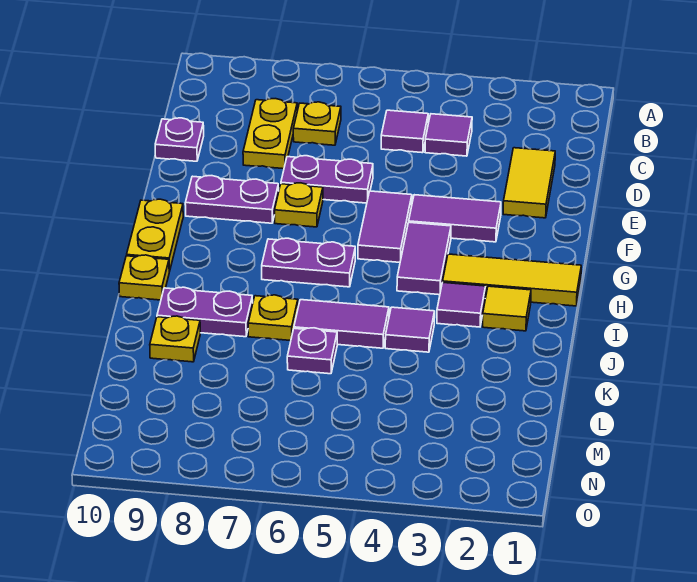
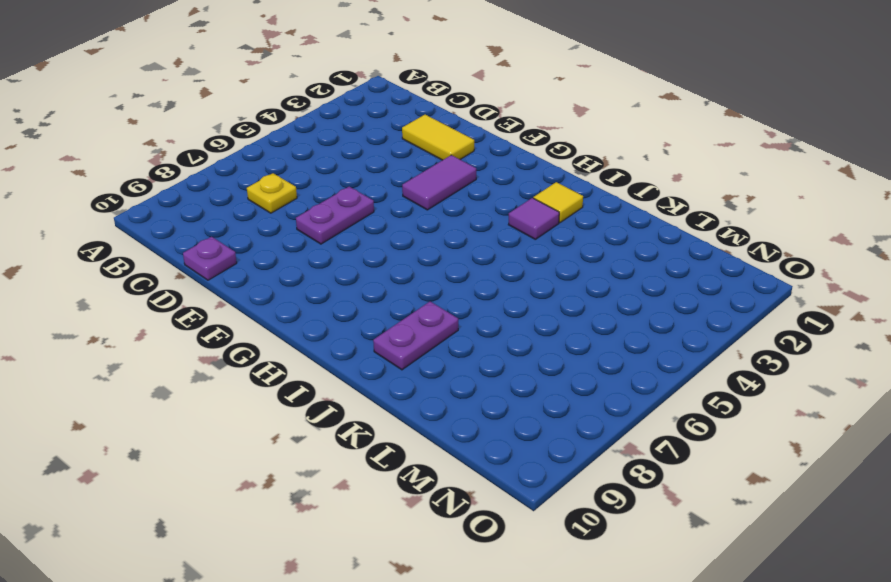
none -> purple tile C4 level 1
none -> purple tile C5 level 1
none -> yellow plate C8:D8 level 1

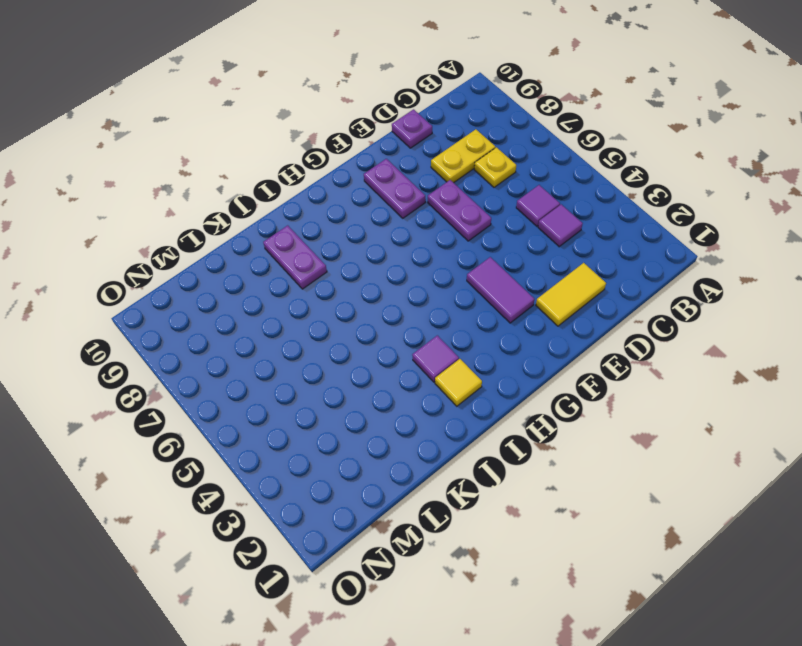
none -> purple tile F5:G5 level 1
none -> yellow plate F7 level 1
none -> purple tile G4:H4 level 1

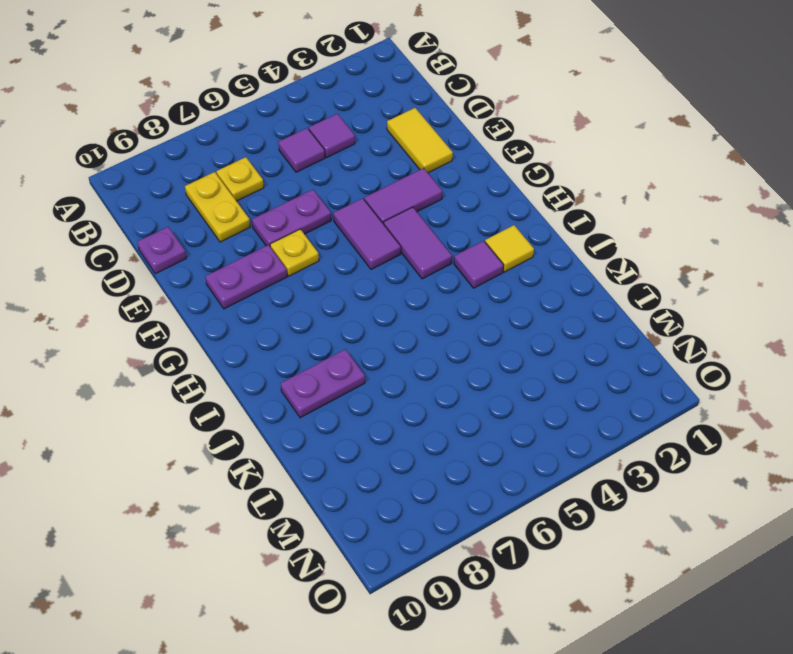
none -> yellow plate G10:H10 level 1
none -> yellow tile H1:H3 level 1
none -> purple plate H6:H7 level 1

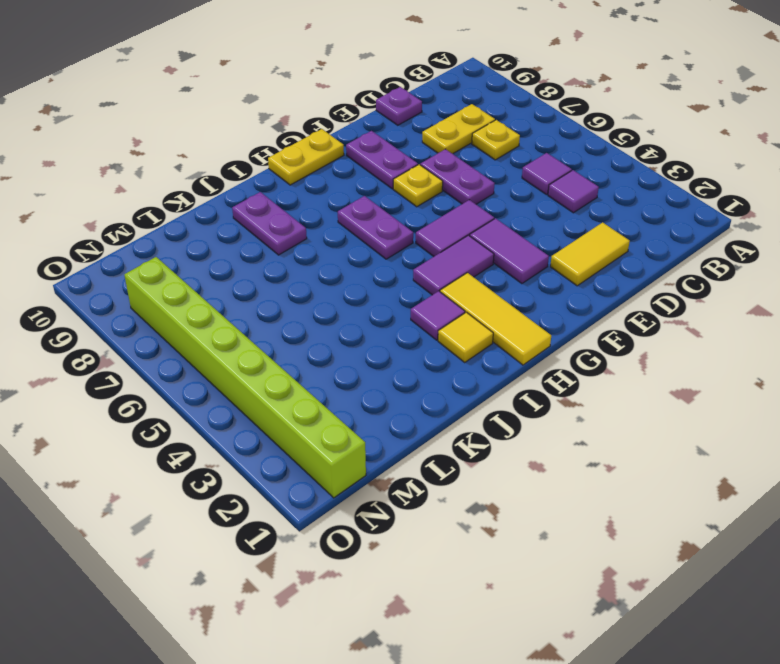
lime brick N1:N8 level 1 -> none
none -> yellow plate I10 level 1
none -> purple tile J4 level 1
none -> purple tile J5:J6 level 1

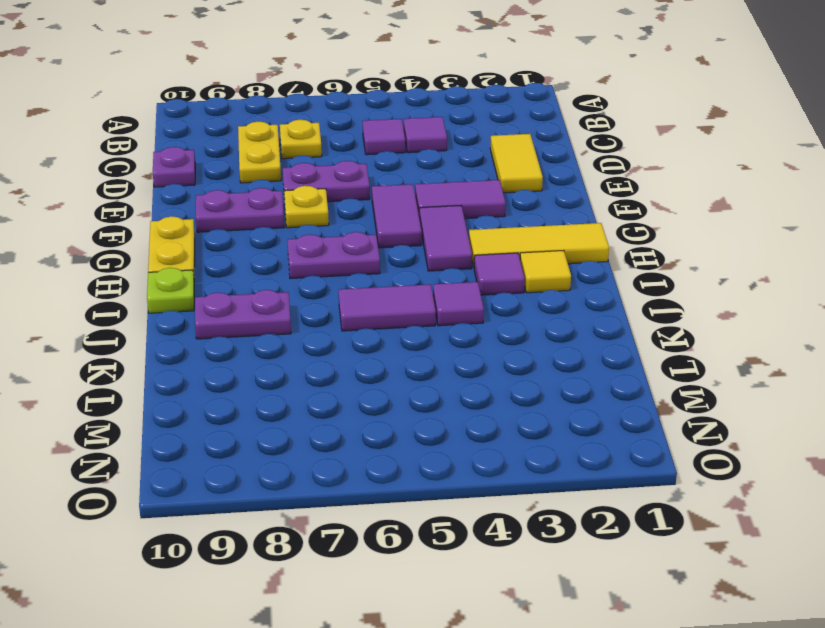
lime plate I10 level 1 -> yellow plate I10 level 1
none -> yellow plate J7 level 1
none -> purple plate K6 level 1
none -> yellow plate K9 level 1

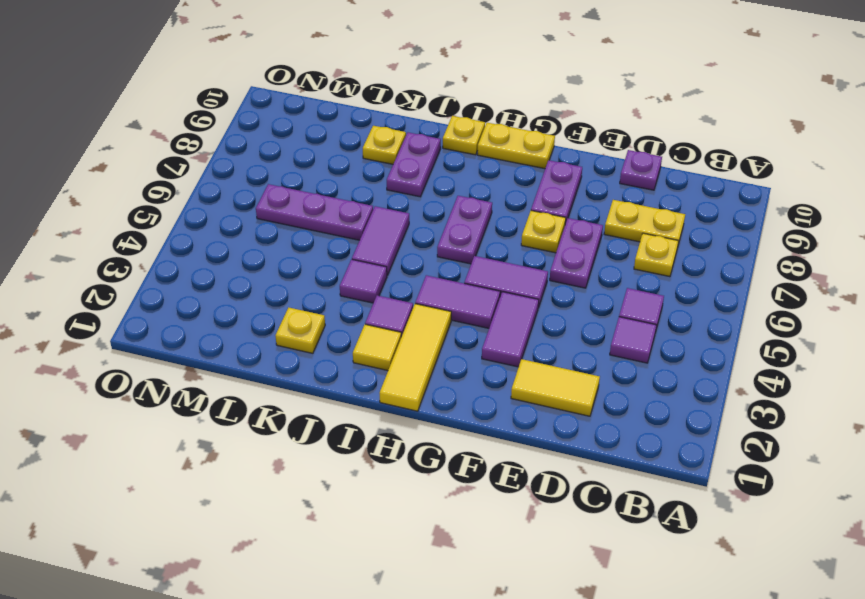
yellow plate K2 level 1 -> yellow plate J7 level 1
purple plate K6:M6 level 1 -> purple plate K6 level 1

